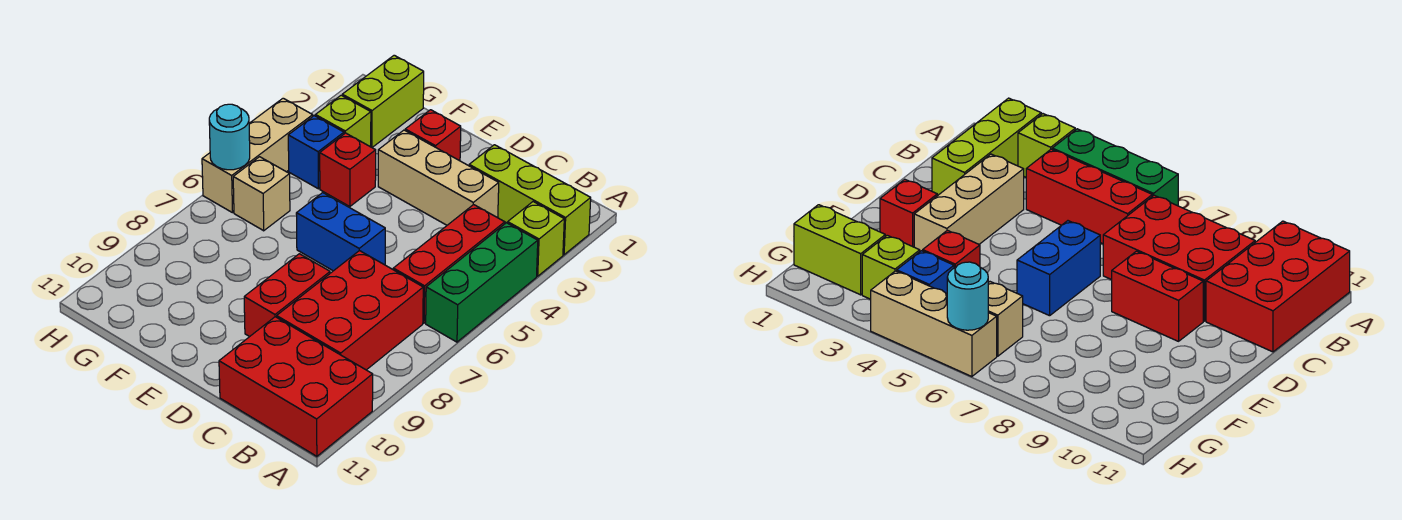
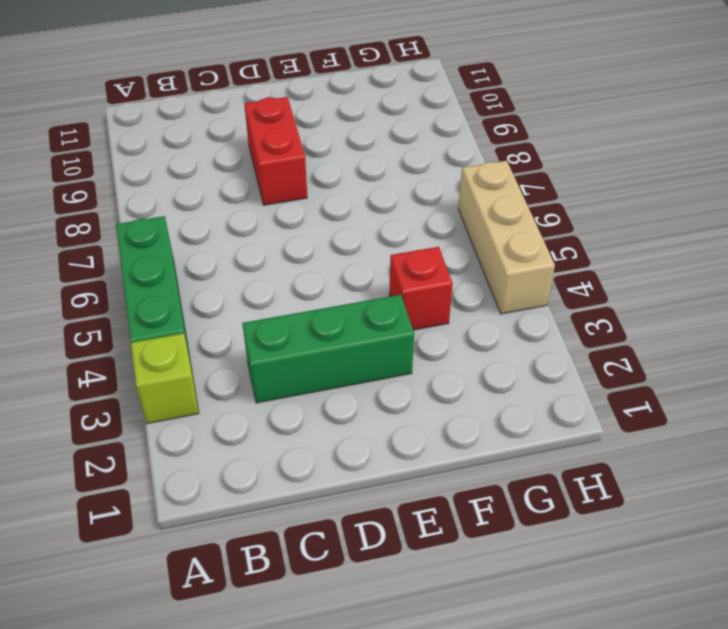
green brick C3:E3 level 1 -> tan brick C3:E3 level 1
none -> lime brick A2:C2 level 1
none -> red brick A10:C11 level 1
none -> red brick B4:B6 level 1

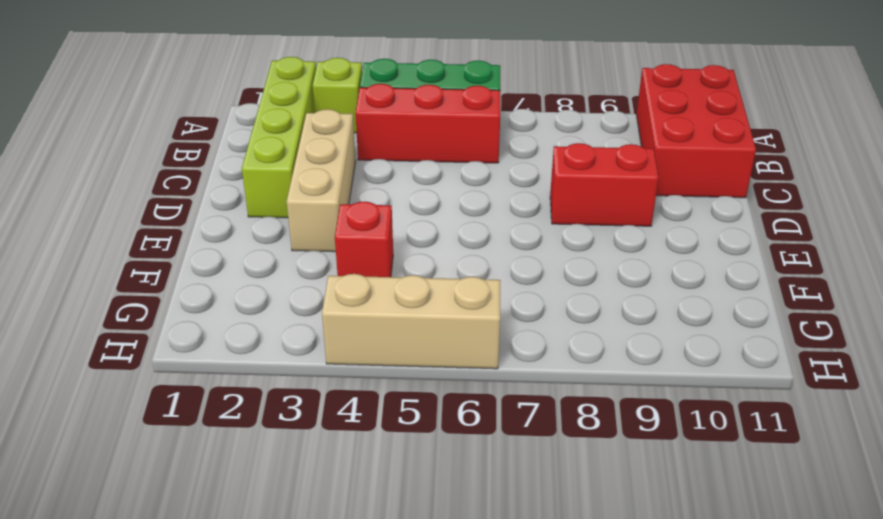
lime brick A2:D2 level 1 -> lime brick A2:C2 level 1
none -> red brick B7:C9 level 1
none -> blue brick D6:E6 level 1
none -> red brick E2 level 1

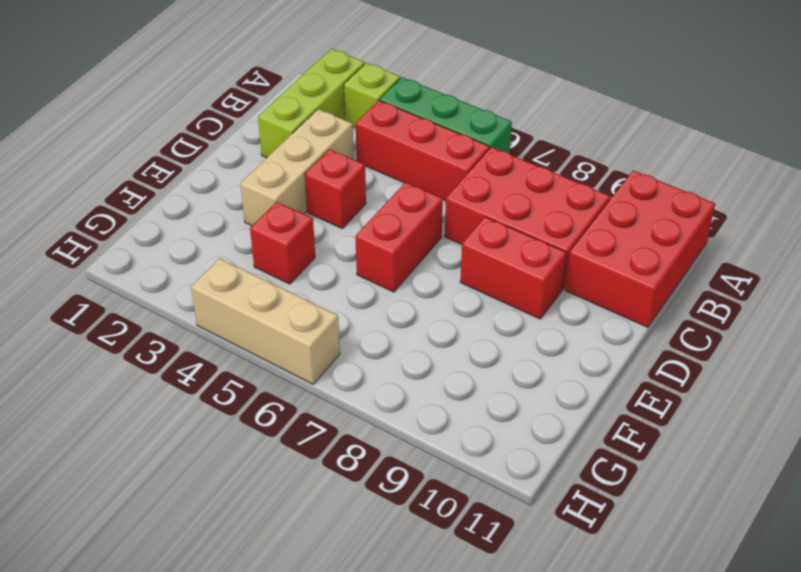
red brick D4 level 1 -> red brick E2 level 1
red brick D6:E6 level 1 -> blue brick D6:E6 level 1
none -> lime brick G1:G2 level 1
none -> lime brick G3 level 1
none -> blue brick G4 level 1

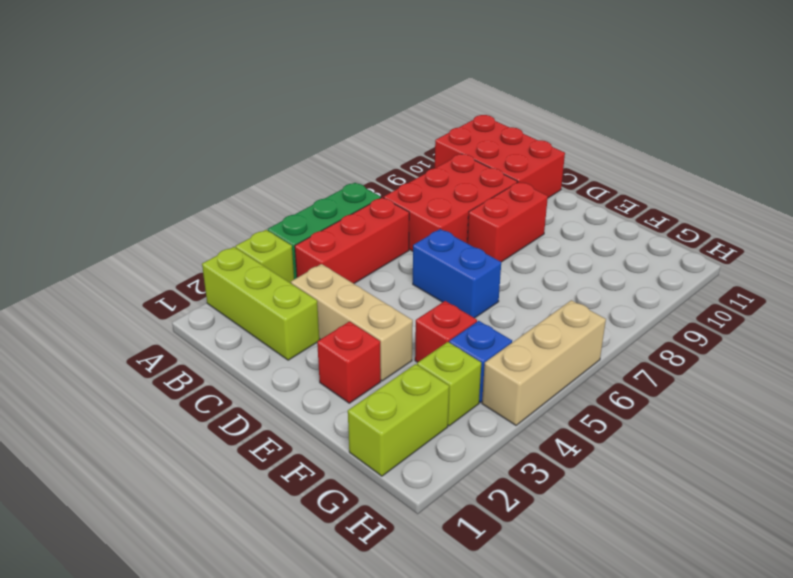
none -> tan brick G6 level 1
none -> cyan round brick H6 level 2

